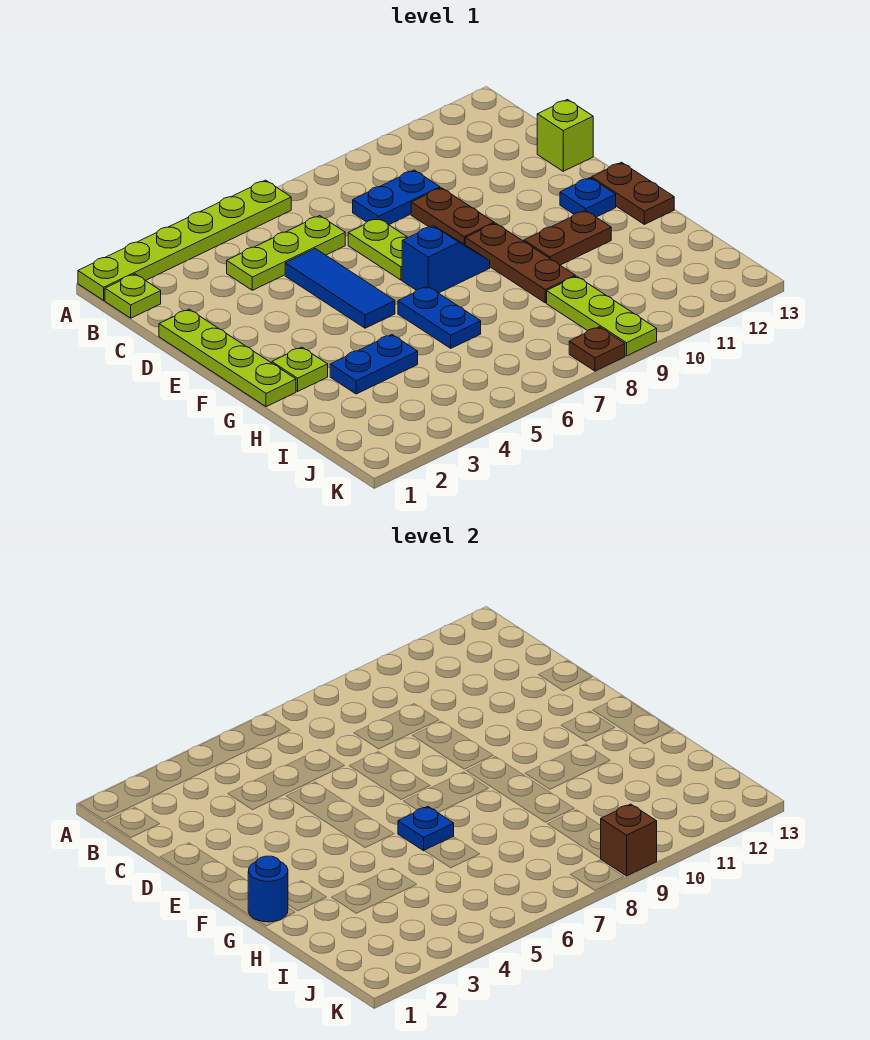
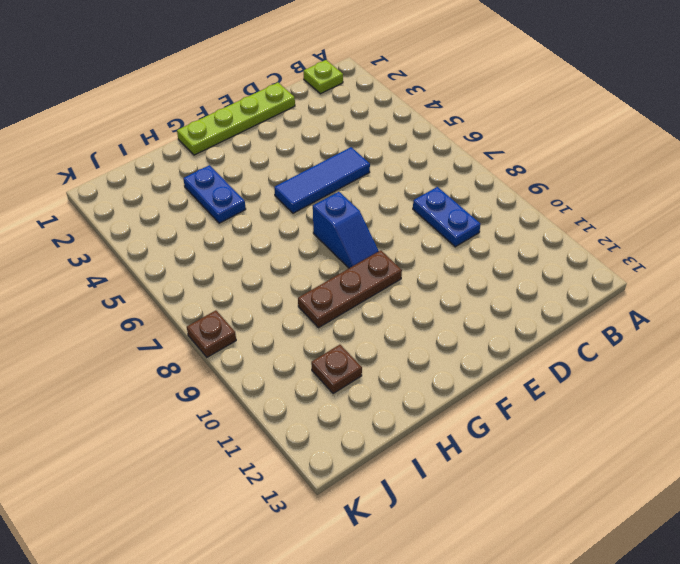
brown plate I11 level 1 -> none
none -> lime plate A1:A6 level 1
none -> lime plate C4:C6 level 1
none -> lime plate D7:E7 level 1

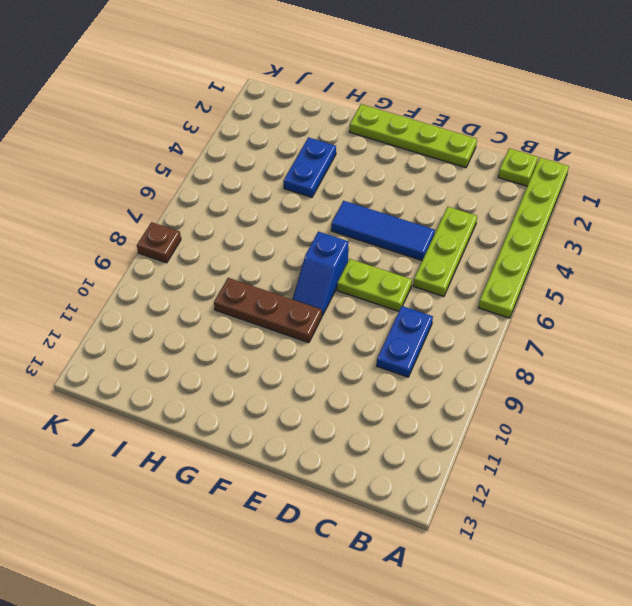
none -> brown plate D9:E9 level 1
none -> lime brick D13 level 1
none -> blue plate F12 level 1

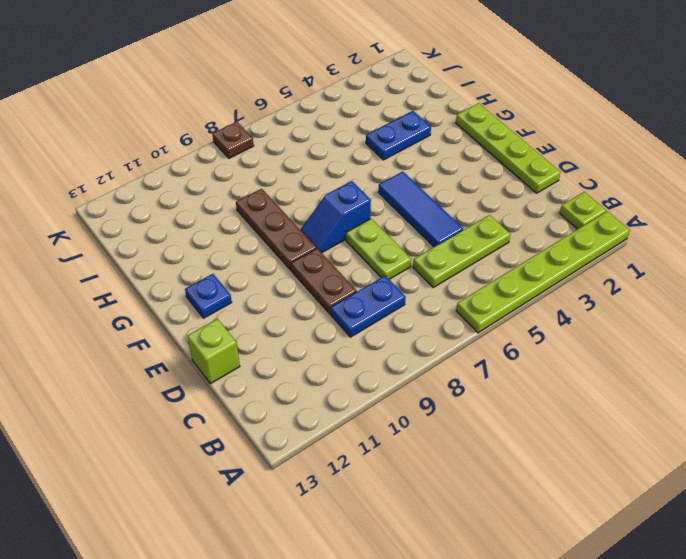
none -> brown plate F13:G13 level 1
none -> lime plate G2 level 1
none -> blue plate G6:H6 level 1

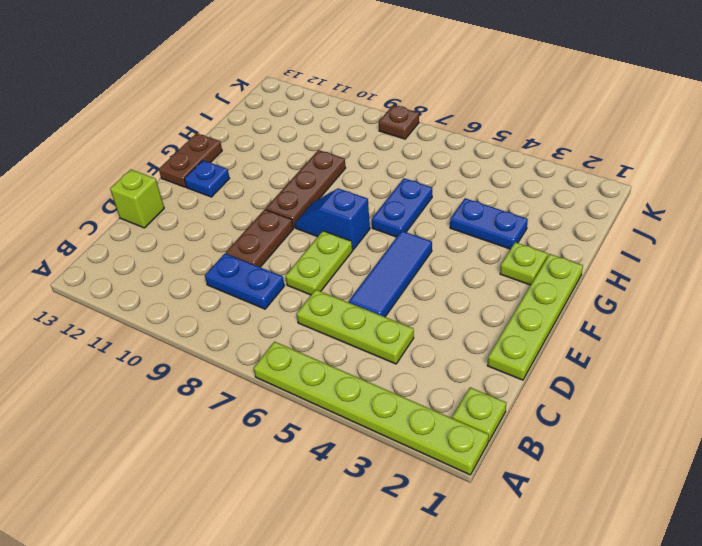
none -> brown plate G10:G11 level 1
none -> lime plate I9:K9 level 1
none -> blue round brick G1 level 2

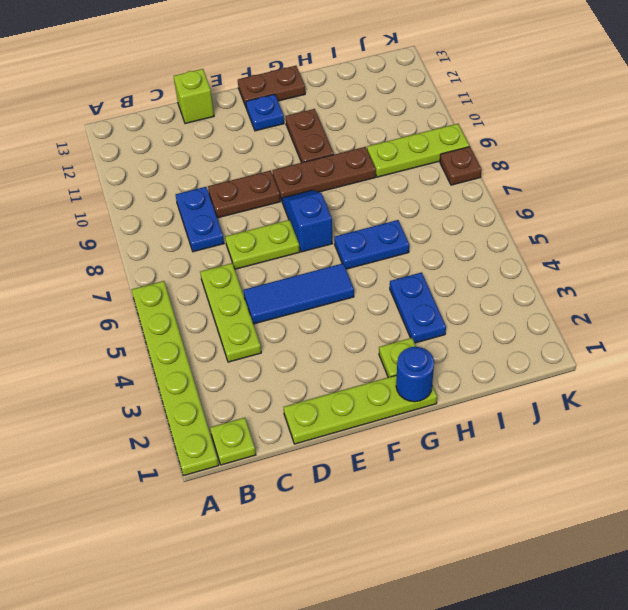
none -> blue plate G6 level 2
none -> brown brick K9 level 2

